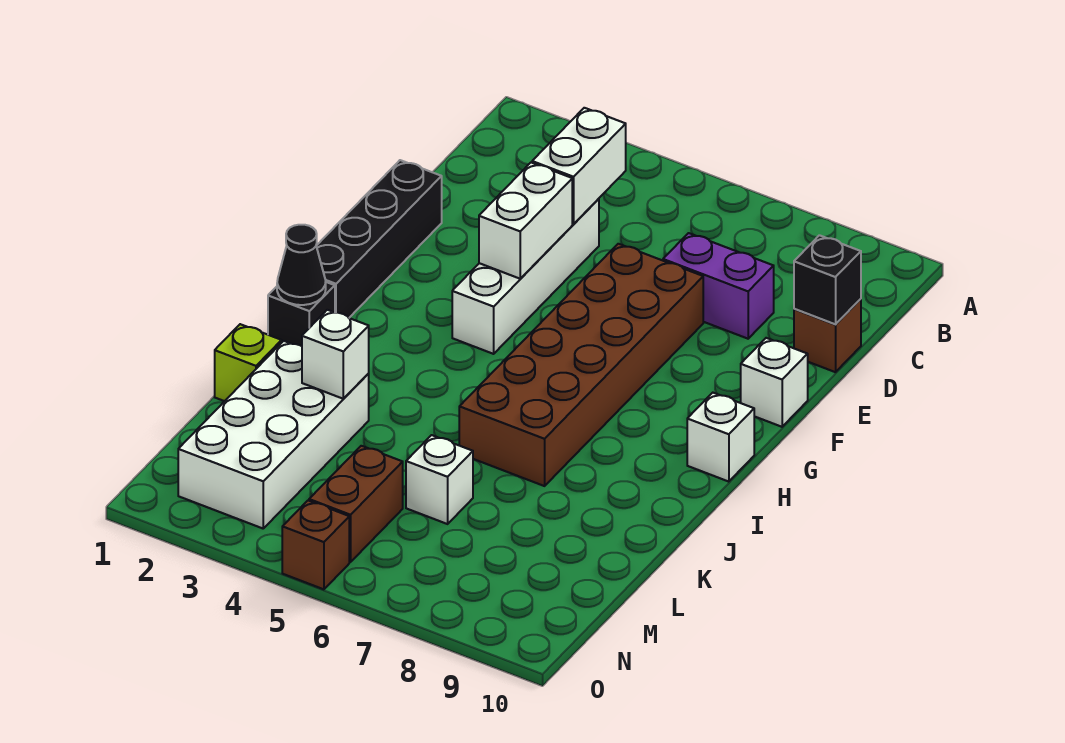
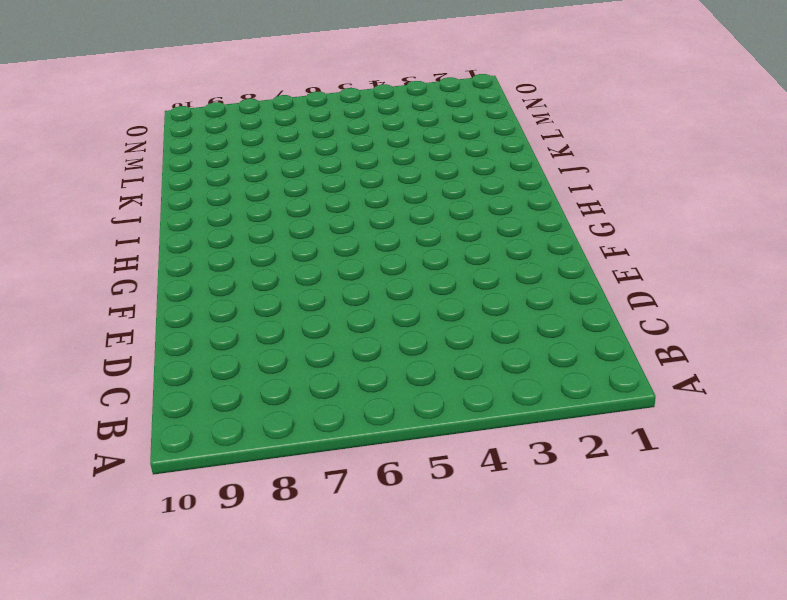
none -> white brick D4:G4 level 1
none -> purple brick D7:D8 level 1
none -> brown brick D10 level 1

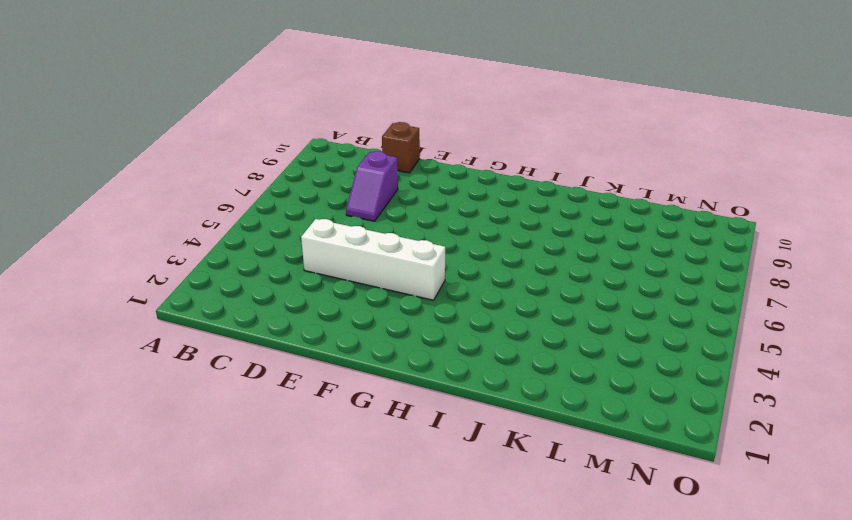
purple slope D7:D8 level 1 top 8 -> purple brick D7:D8 level 1
none -> black brick E1:H1 level 1
none -> brown brick E6:J7 level 1
none -> white brick F10 level 1

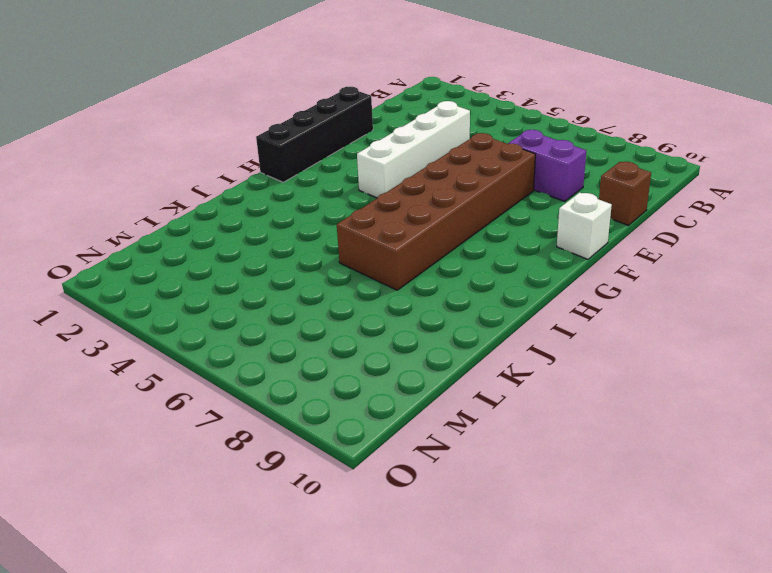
none -> white brick H10 level 1
none -> black brick I1 level 1
none -> lime brick K1 level 1

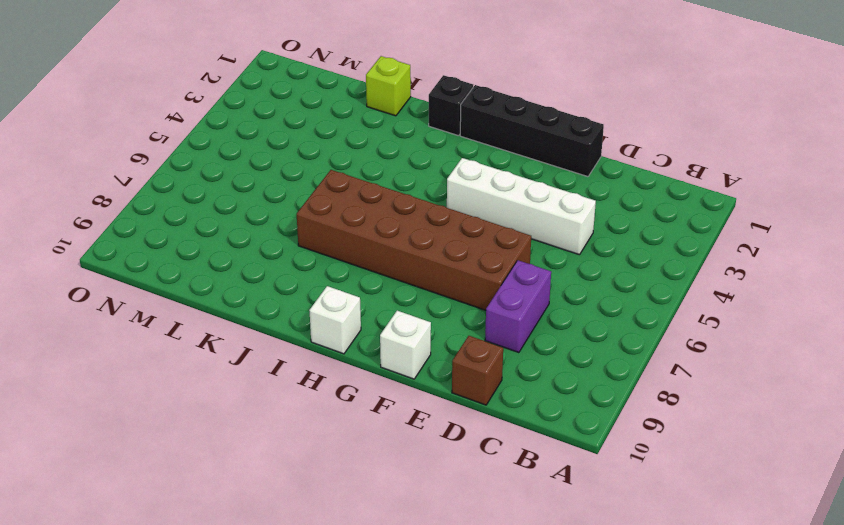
none -> white brick K2:N3 level 1
none -> white brick L6 level 1
none -> brown brick M5:N5 level 1

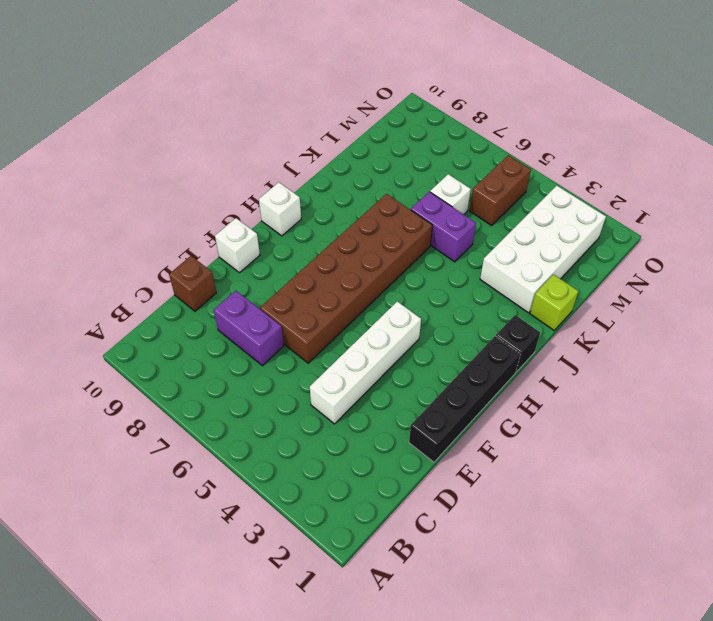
purple brick K5:K6 level 1 -> none
none -> brown brick O5 level 1
none -> white brick C4:D4 level 2
none -> black brick D10 level 2

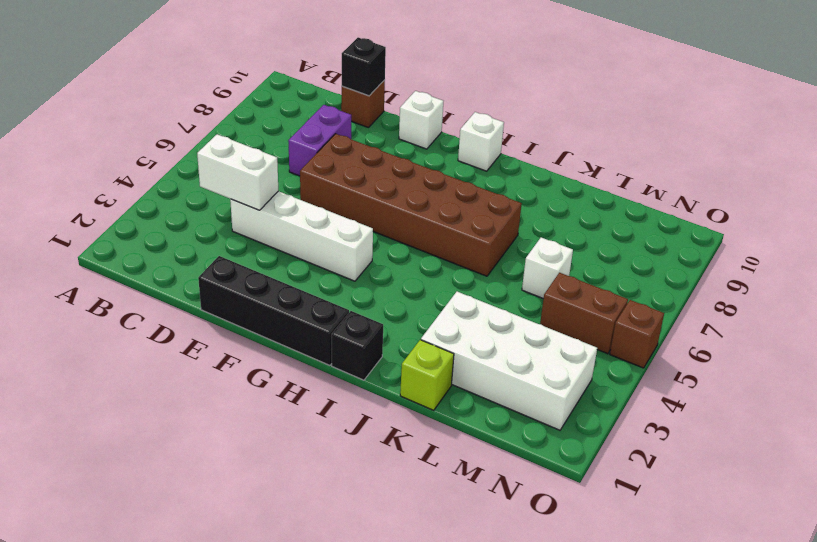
none -> white brick E4:F4 level 2
none -> black cone I1 level 2
none -> white brick K3 level 2

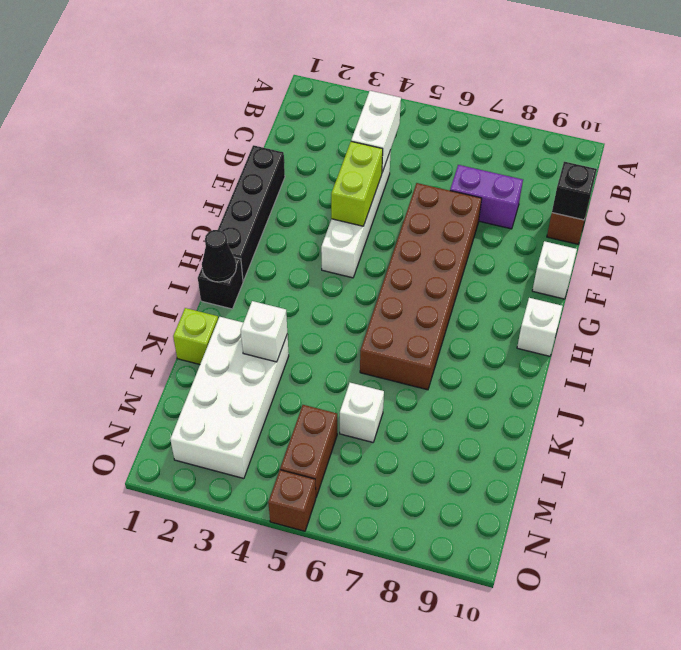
lime brick E4:F4 level 2 -> white brick E4:F4 level 2

